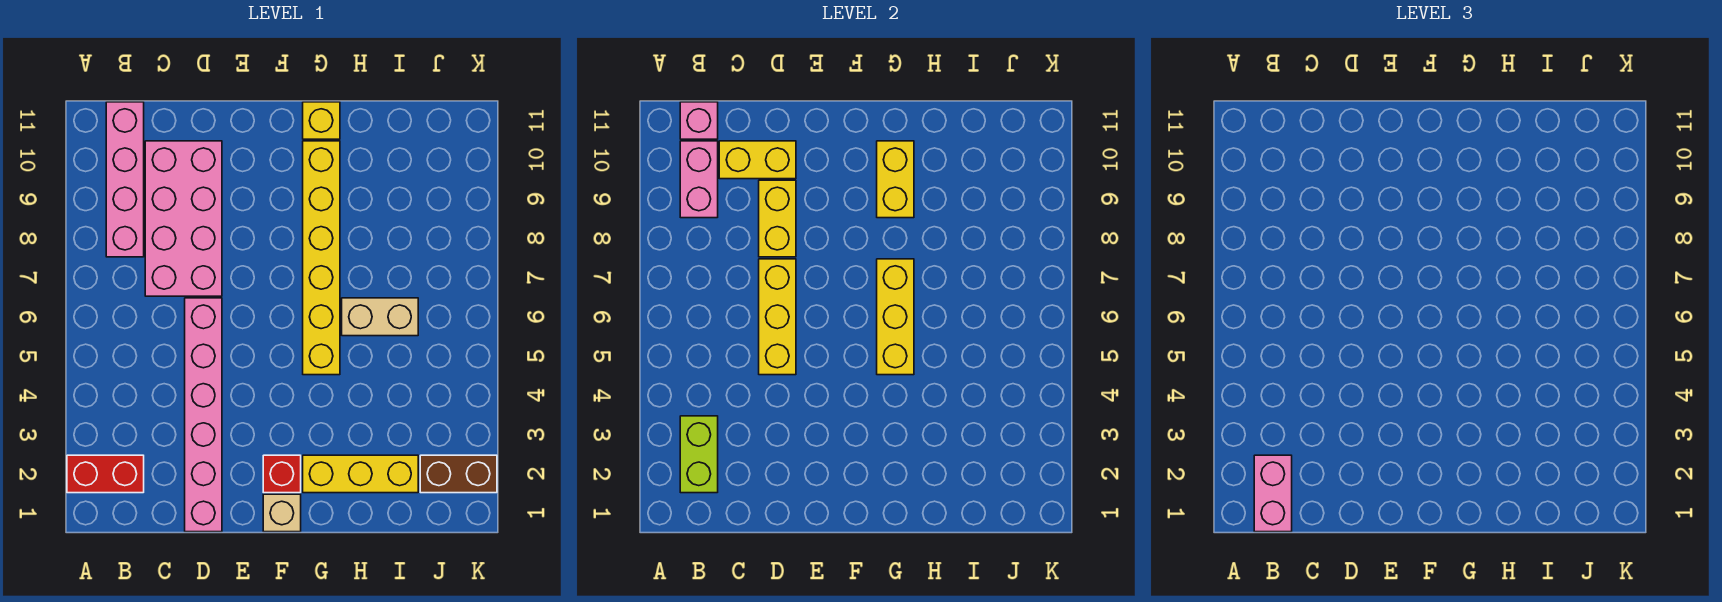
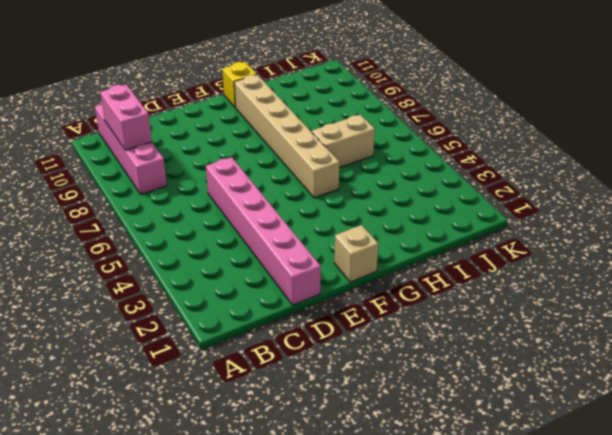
tan brick G5:G10 level 1 -> yellow brick G5:G10 level 1
none -> red brick A2:B2 level 1
none -> pink brick C7:D10 level 1
none -> red brick F2 level 1

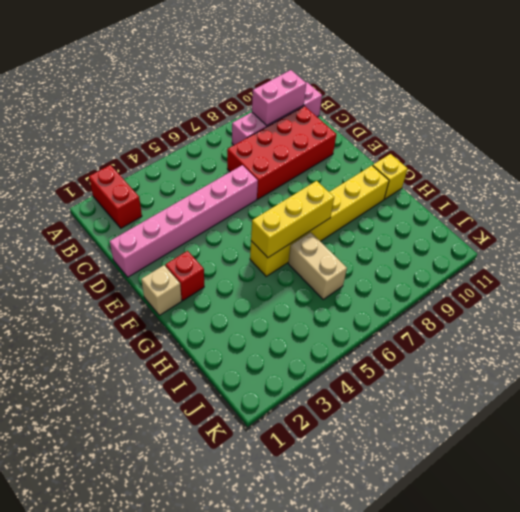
red brick C7:D10 level 1 -> pink brick C7:D10 level 1
none -> yellow brick G2:I2 level 1
none -> brown brick J2:K2 level 1
none -> lime brick B2:B3 level 2

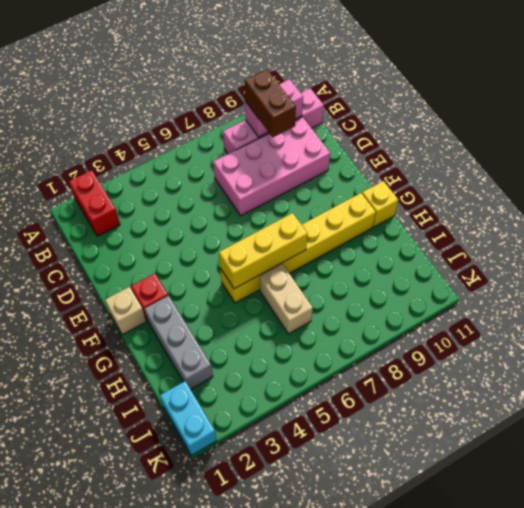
brown brick B9:C9 level 3 -> brown brick J2:K2 level 1
grey brick G2:I2 level 1 -> yellow brick G2:I2 level 1
cyan brick J1:K1 level 1 -> none
none -> pink brick D1:D6 level 1
none -> lime brick B2:B3 level 2
none -> pink brick B11 level 2

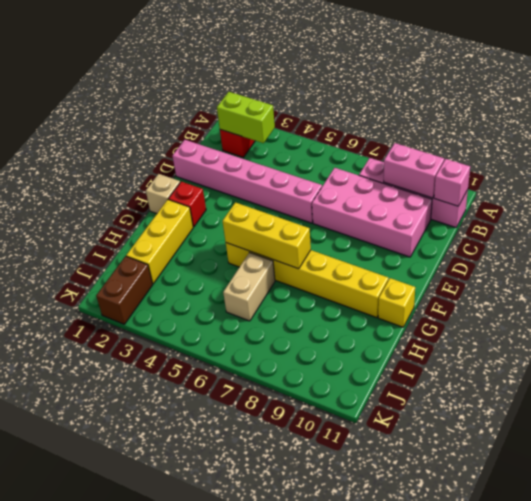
none -> yellow brick C10:D10 level 2
none -> yellow brick D5:D7 level 2
none -> yellow brick D8:D9 level 2

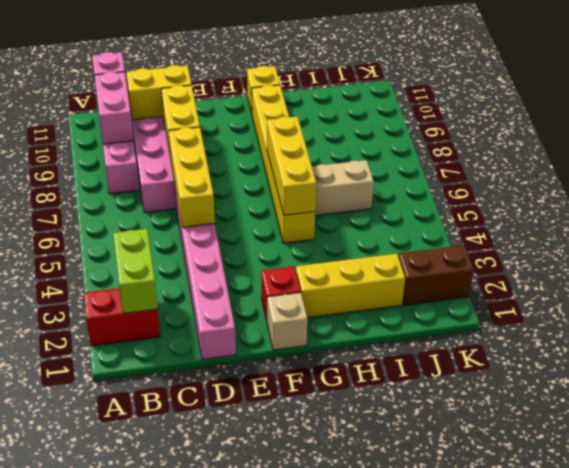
none -> yellow brick G9:G10 level 2
none -> pink brick B1:B2 level 3

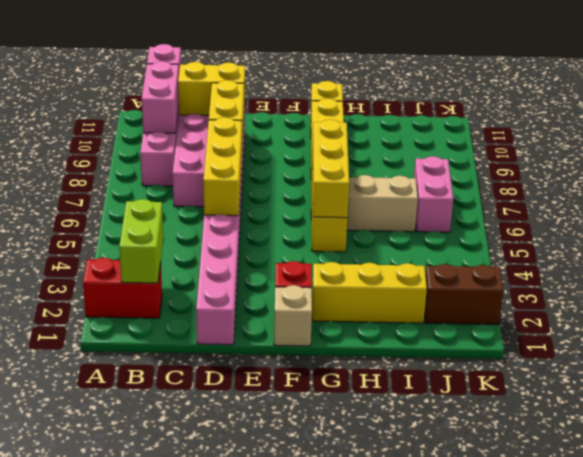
pink brick J6:J7 level 1 -> pink brick B1:B2 level 3
none -> yellow brick G9:G10 level 2

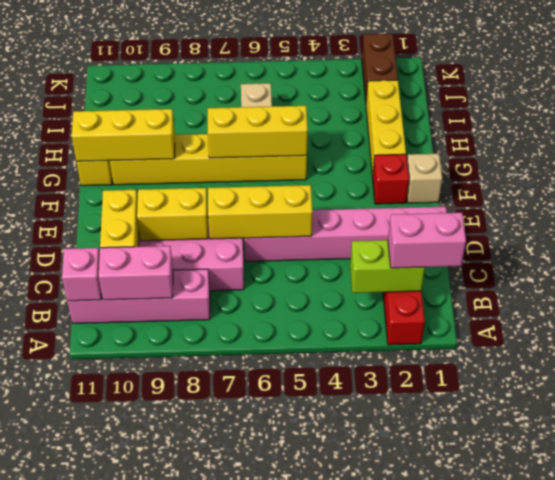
yellow brick G9:G11 level 2 -> yellow brick G9:G10 level 2

